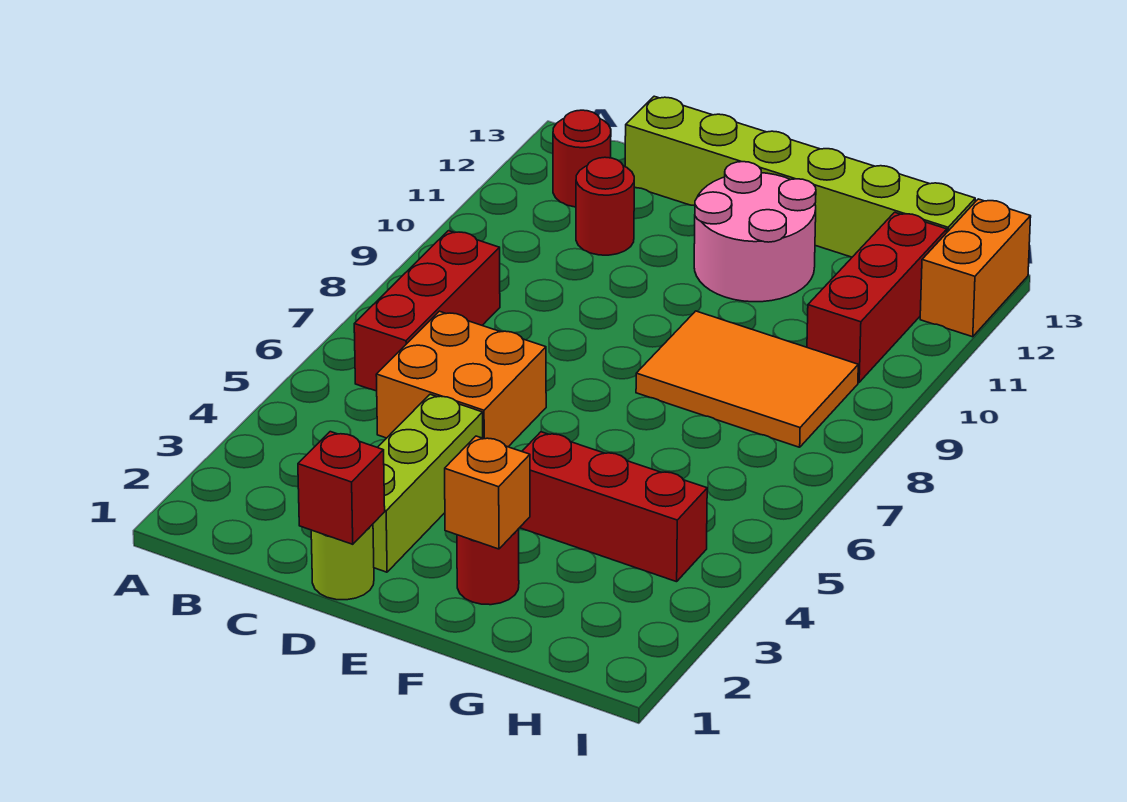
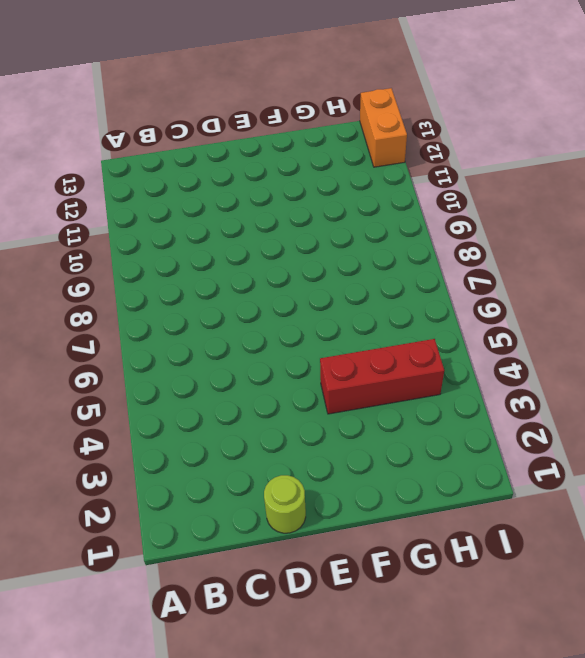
none -> red brick B6:B8 level 1
none -> red round brick B12 level 1
none -> orange brick C5:D6 level 1

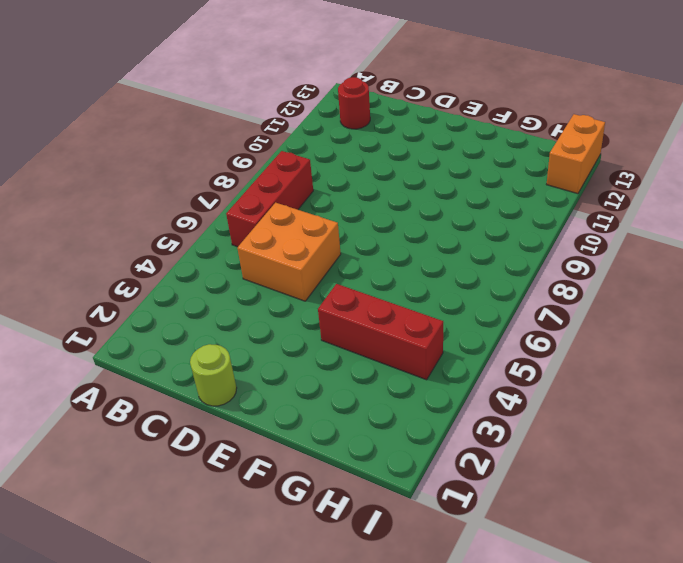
none -> red round brick C11 level 1
none -> lime brick C13:H13 level 1
none -> lime brick D2:D4 level 1

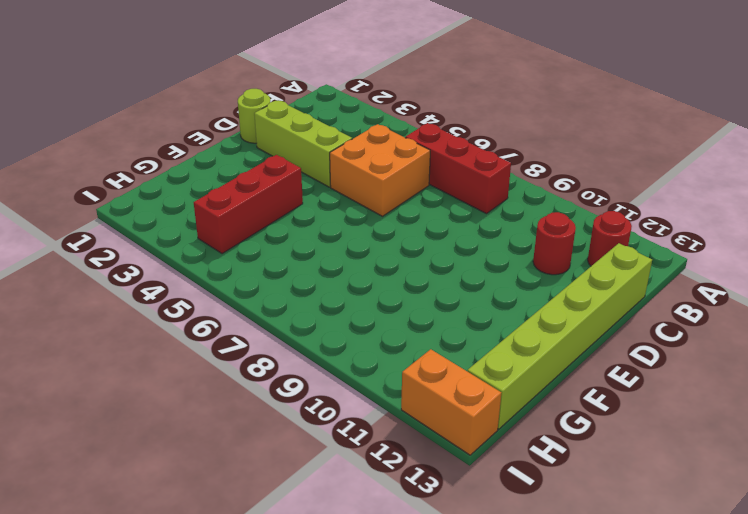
none -> pink round brick E11:F12 level 1
none -> red round brick F2 level 1
none -> orange tile F8:H9 level 1

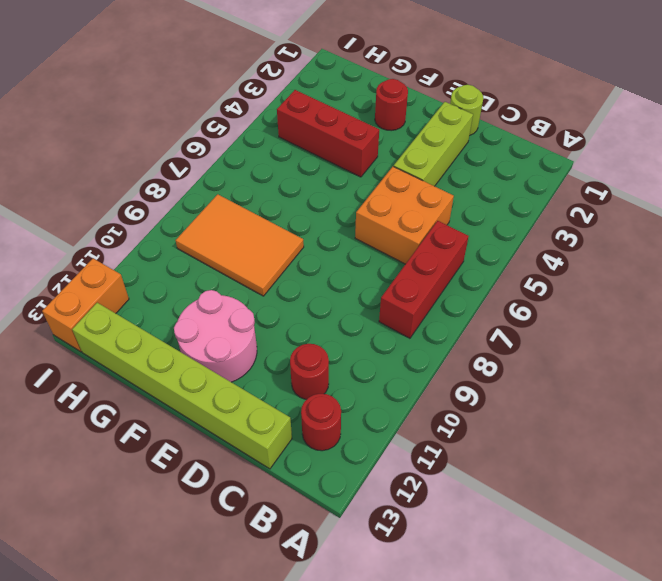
none -> red brick H10:H12 level 1
none -> red brick D1 level 2
none -> orange brick F2 level 2

